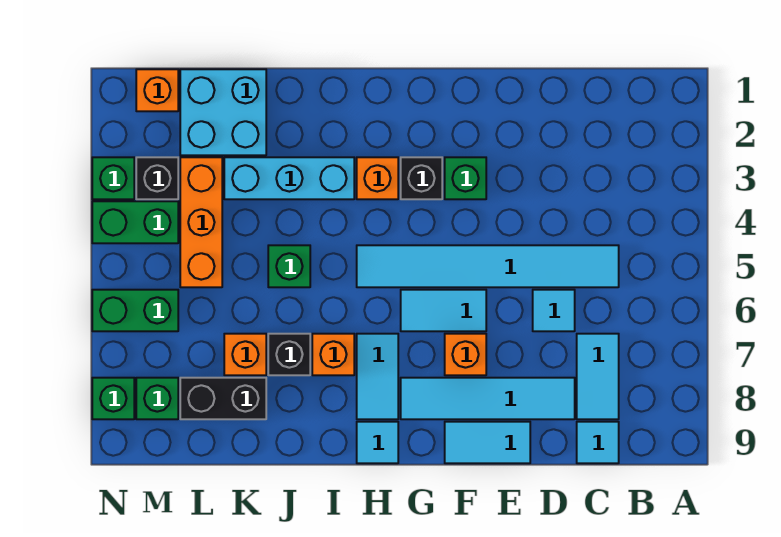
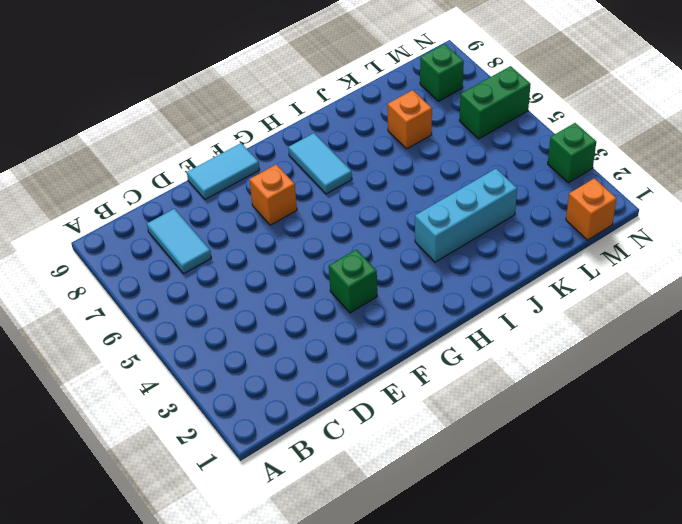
none -> cyan tile C5:H5 level 1
none -> cyan tile C9 level 1
none -> cyan tile D6 level 1

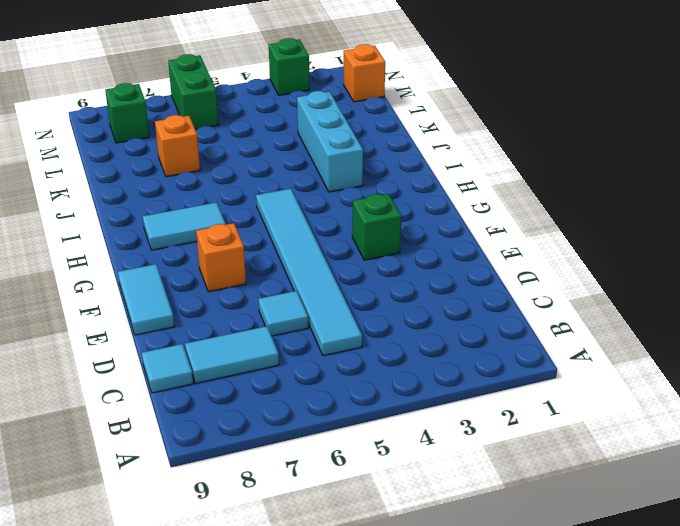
none -> cyan tile D8:G8 level 1
none -> cyan tile F6:G6 level 1
none -> black brick G3 level 1

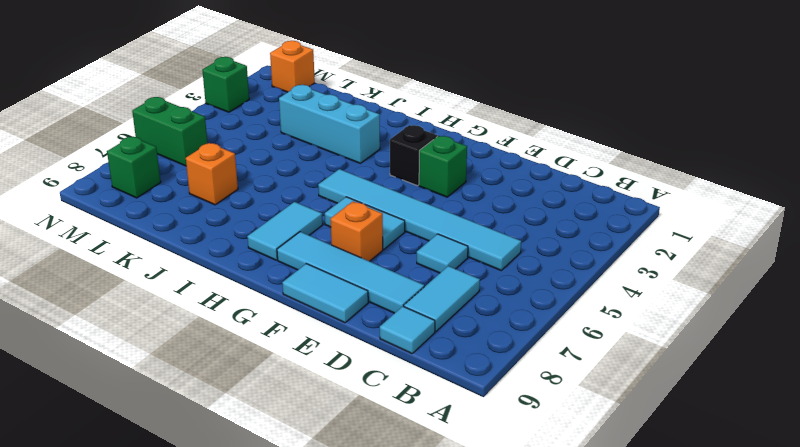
none -> orange brick H3 level 1
none -> cyan tile H9 level 1
none -> orange brick I7 level 1

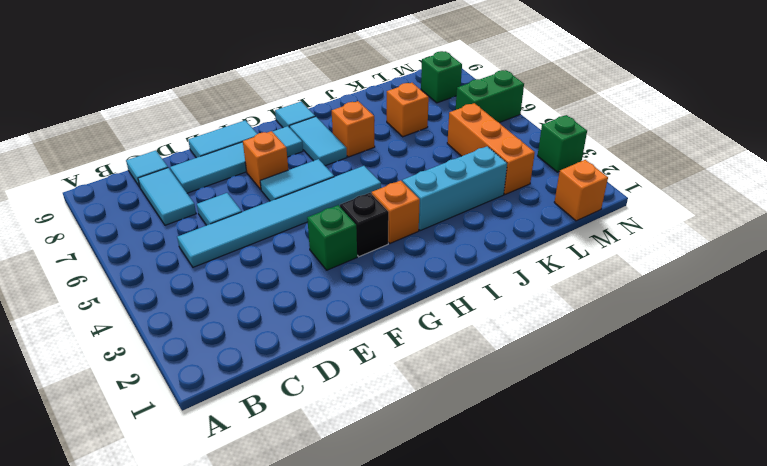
none -> green brick J5 level 1
none -> black brick J7 level 1
none -> cyan brick K1:L2 level 1

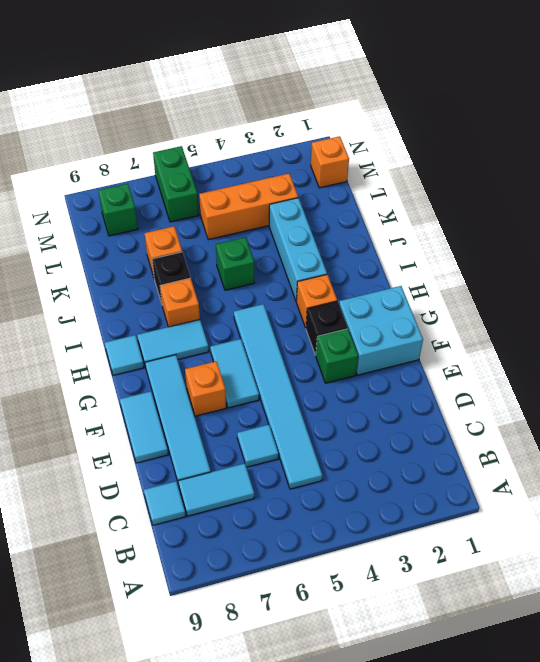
cyan brick F1:G2 level 1 -> cyan brick K1:L2 level 1
none -> black brick K8:L8 level 1
none -> black brick M3 level 1
none -> green brick M4:N4 level 1

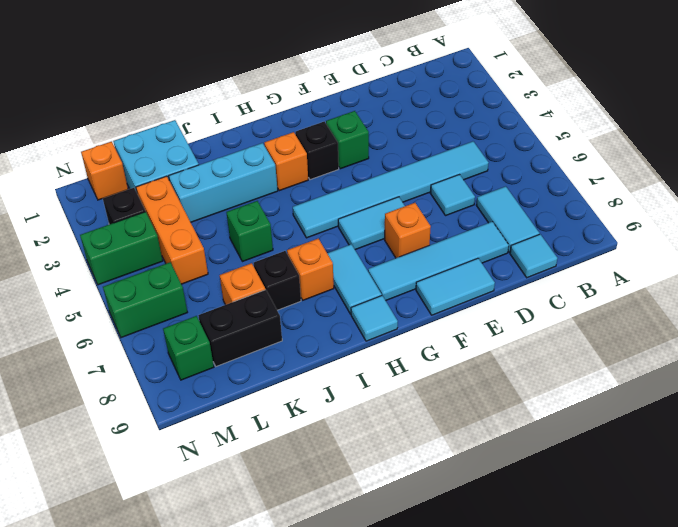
none -> green brick N3 level 1
none -> green brick N8 level 1

